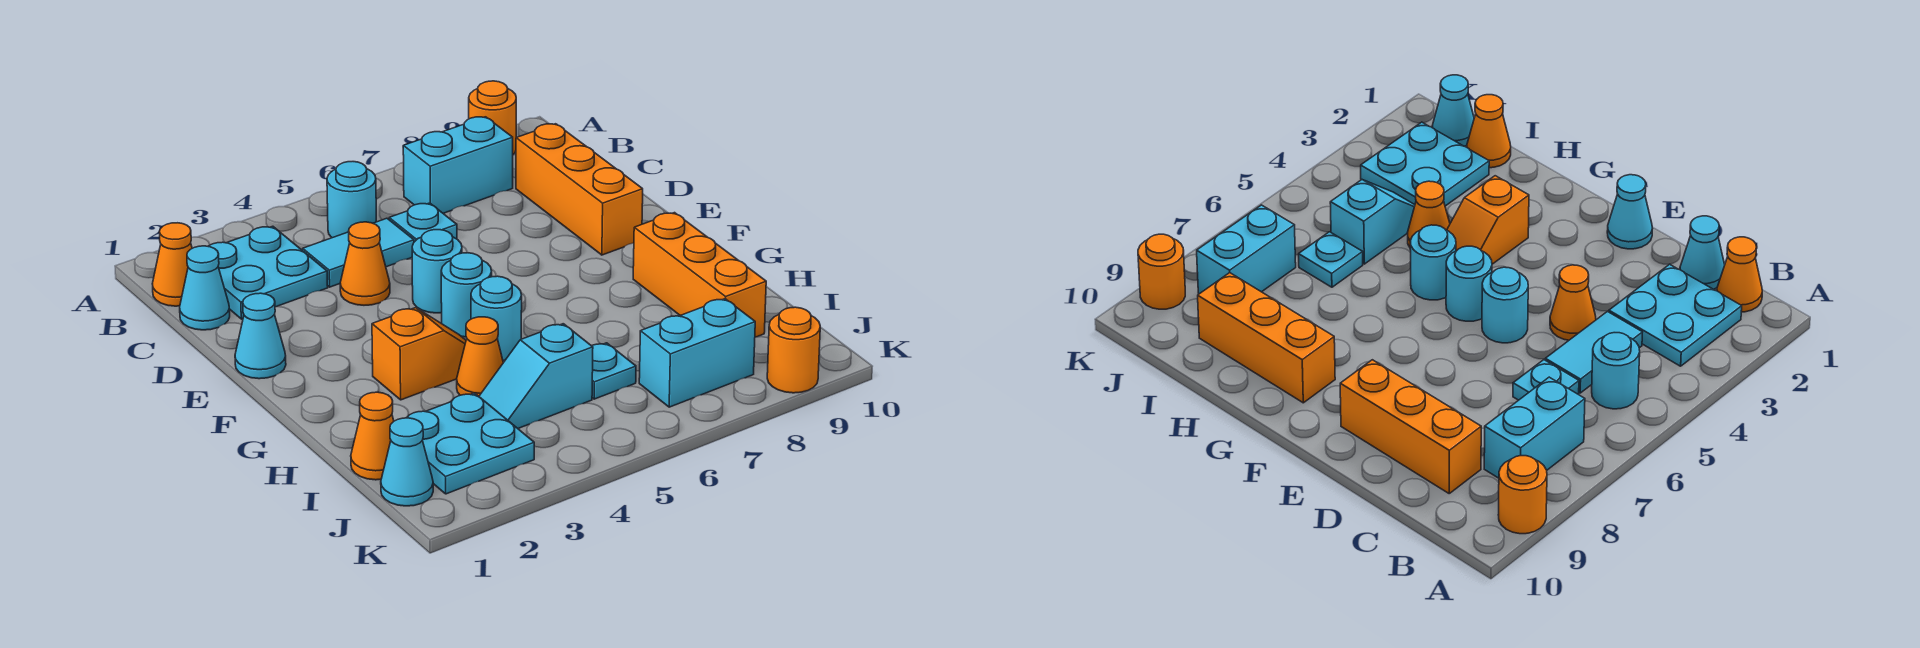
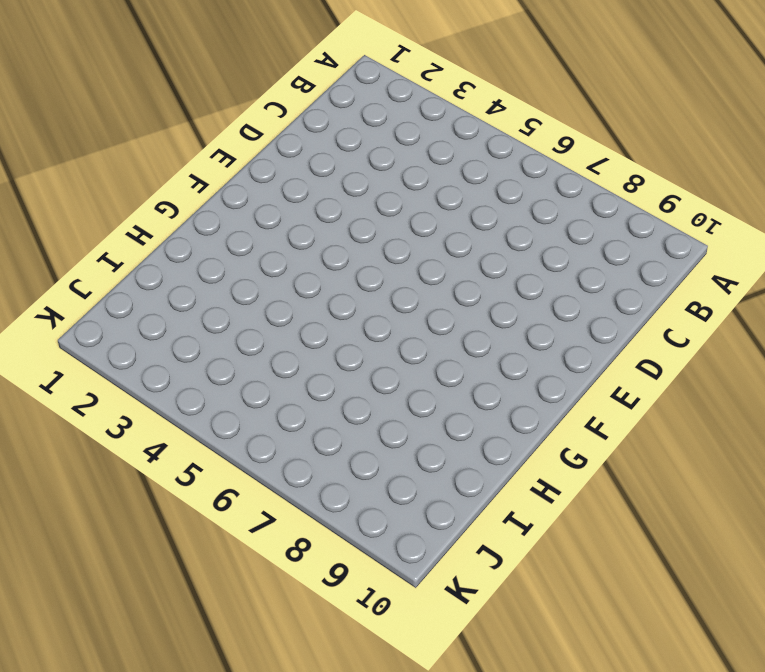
none -> orange round brick A9 level 1
none -> orange cone B1 level 1
none -> cyan plate B2:C3 level 1

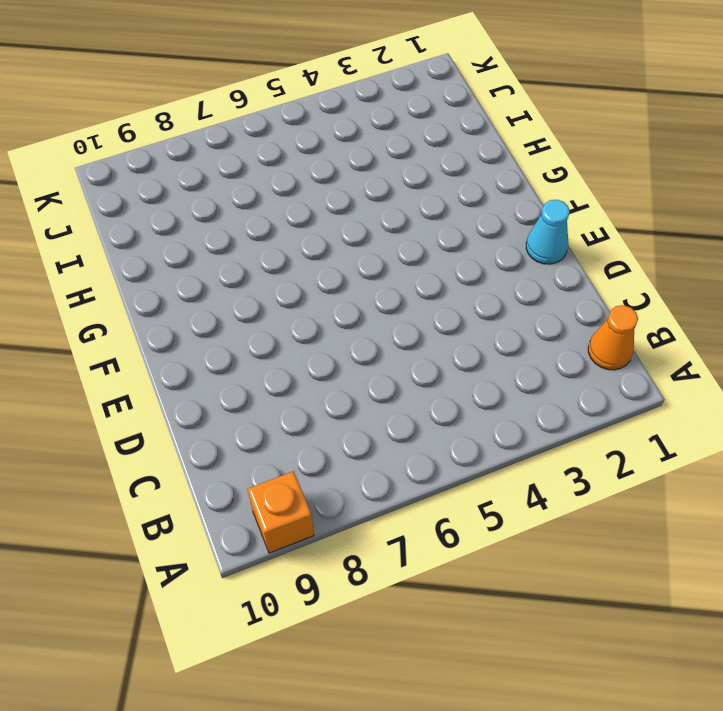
orange brick A9 level 1 -> orange round brick A9 level 1
none -> cyan plate B2:C3 level 1
none -> cyan round brick B5 level 1
none -> cyan brick B7:B8 level 1

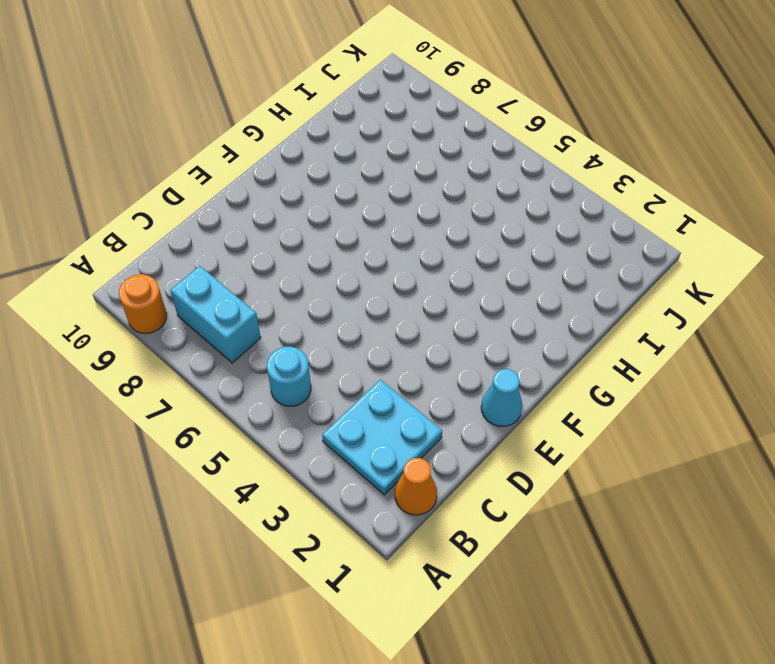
none -> cyan cone C1 level 1
none -> cyan tile C4:C5 level 1
none -> cyan plate C6 level 1

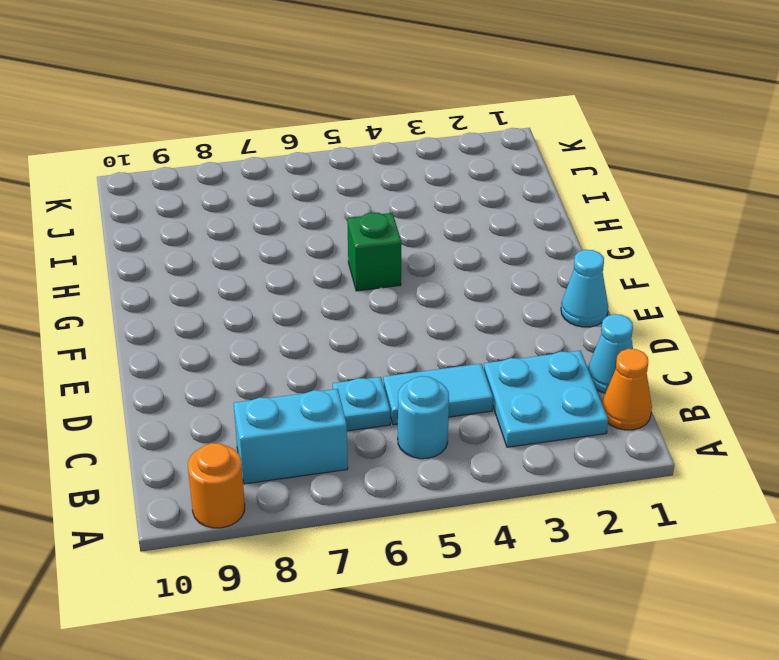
green brick G5 level 1 -> cyan round brick G5 level 1
none -> orange brick C9:E9 level 1
none -> orange cone D4 level 1
none -> cyan round brick E5 level 1

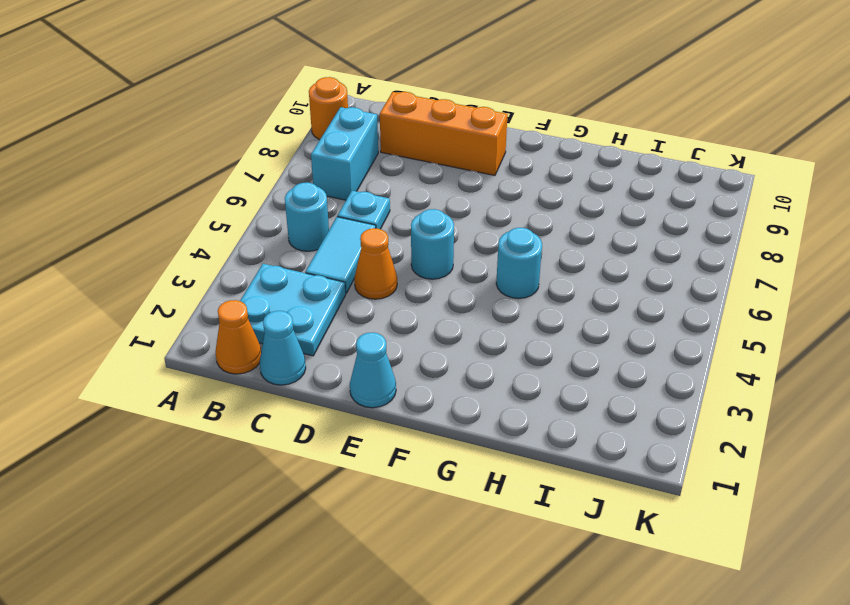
none -> cyan round brick F5 level 1
none -> orange slope G3:G4 level 1 top 3
none -> orange brick G9:I9 level 1

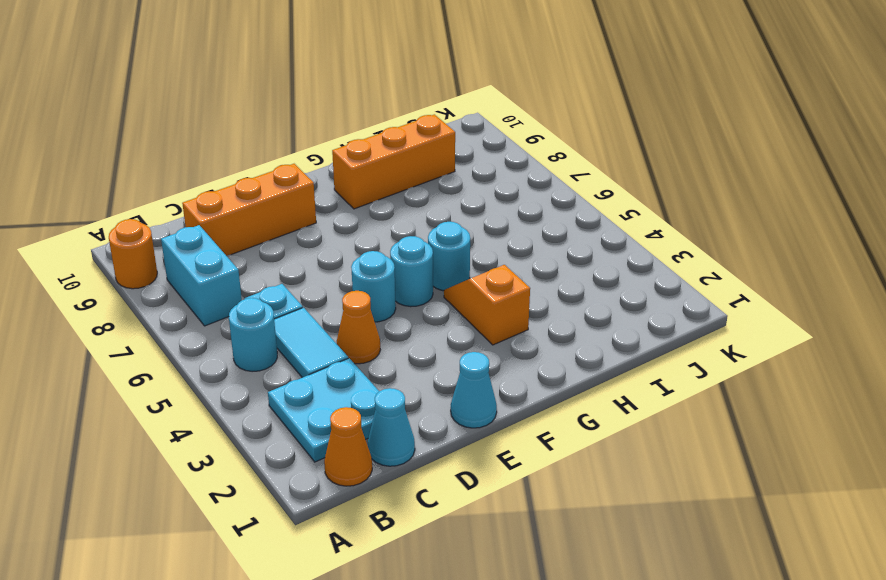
none -> orange cone H4 level 1
none -> orange cone I1 level 1
none -> cyan plate I2:J3 level 1

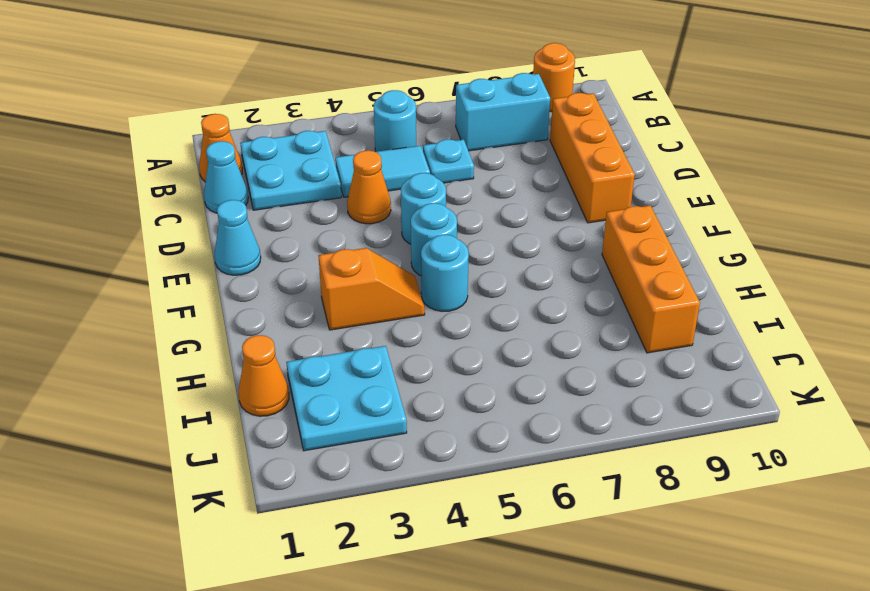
none -> orange cone H4 level 1
none -> cyan slope I4:I5 level 1 top 5
none -> cyan plate I6 level 1

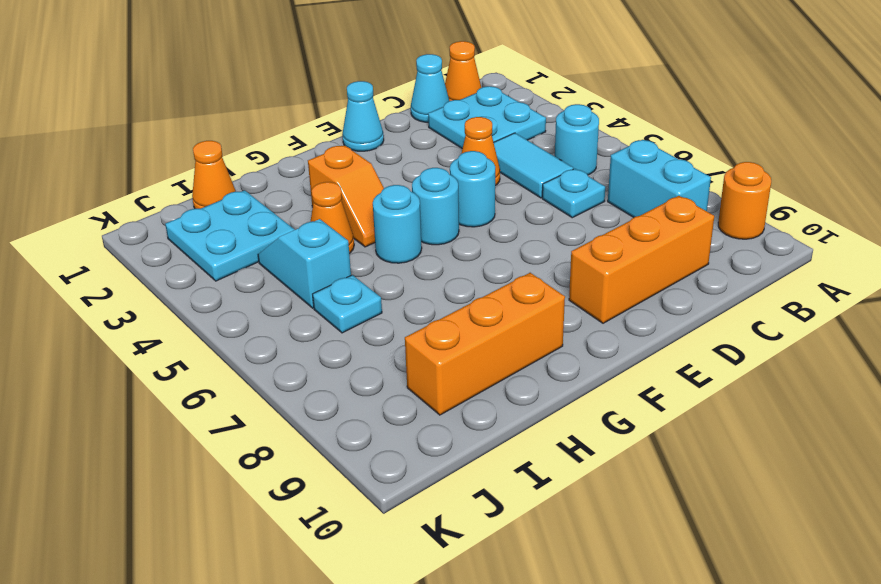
none -> cyan cone J1 level 1
none -> cyan brick J7:J8 level 1
none -> orange round brick K9 level 1

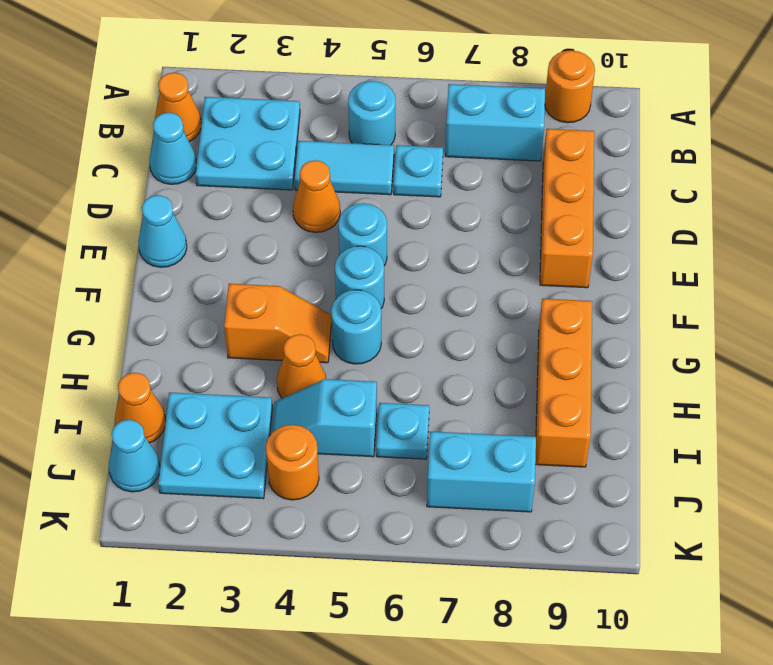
orange round brick J4 level 1 -> orange round brick K9 level 1

